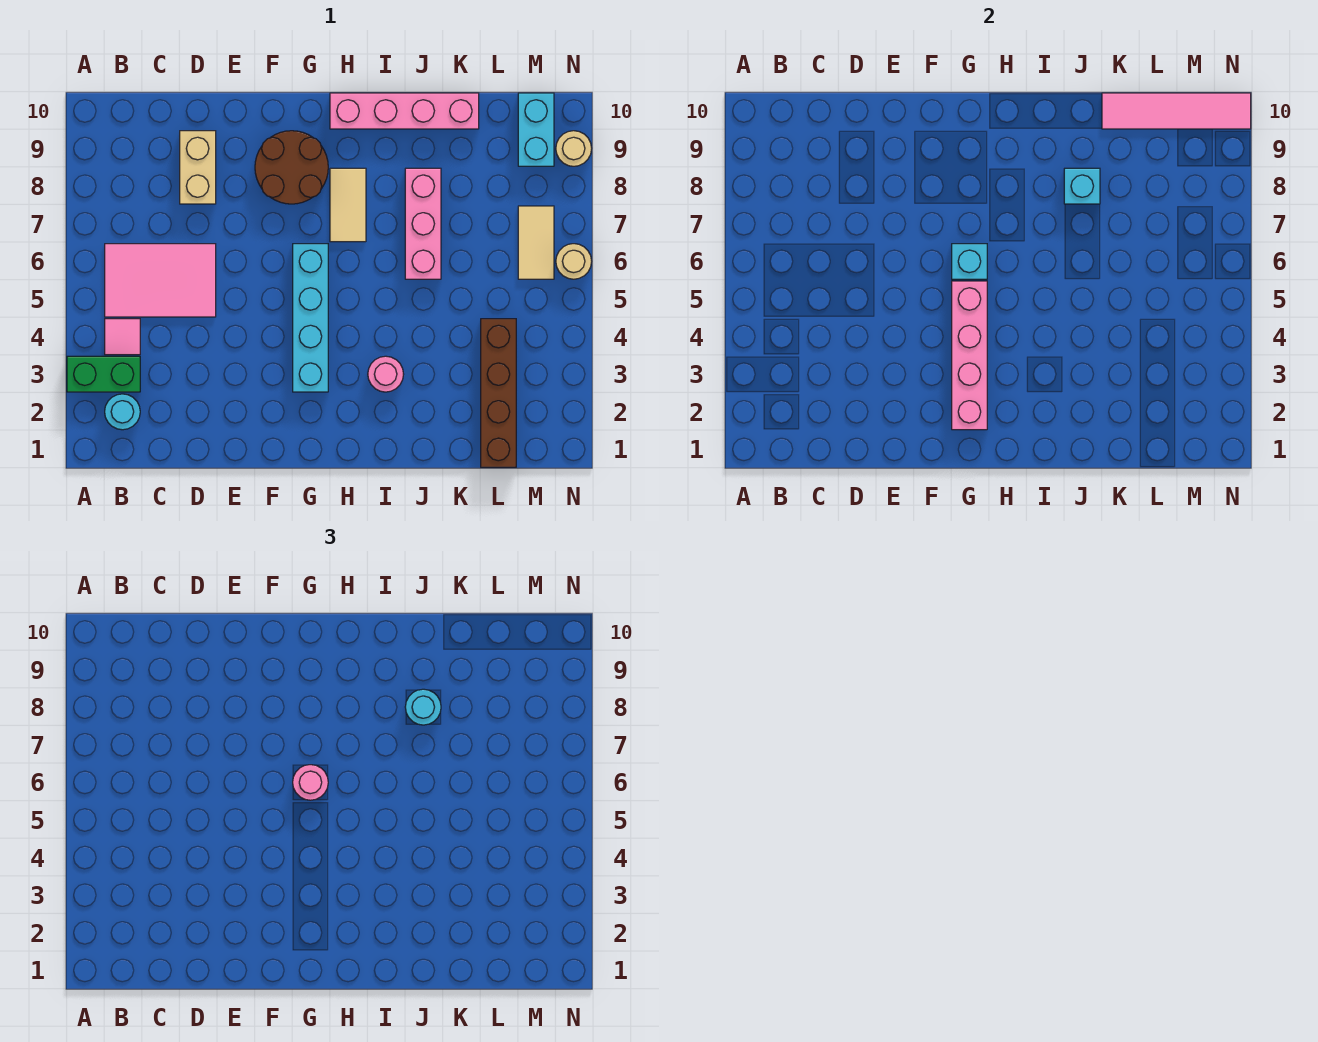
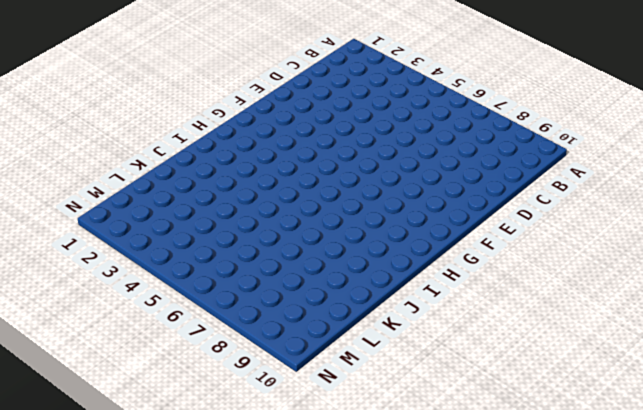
none -> green brick A3:B3 level 1
none -> cyan round brick B2 level 1
none -> pink tile B4 level 1

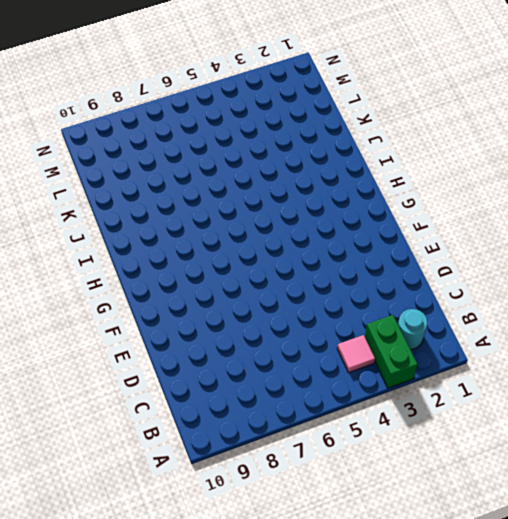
none -> pink tile B5:D6 level 1
none -> tan brick D8:D9 level 1
none -> brown round brick F8:G9 level 1

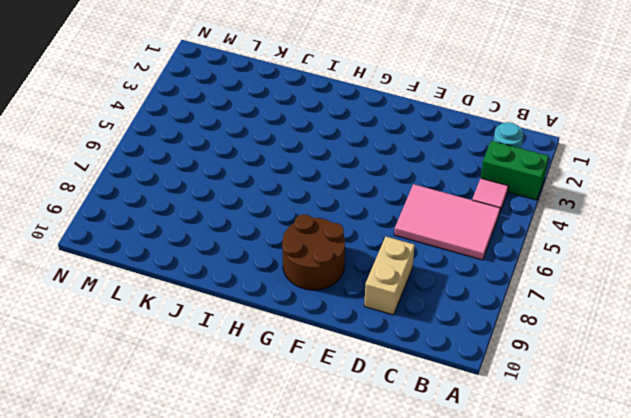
none -> cyan brick G3:G6 level 1
none -> tan tile H7:H8 level 1
none -> pink brick H10:K10 level 1

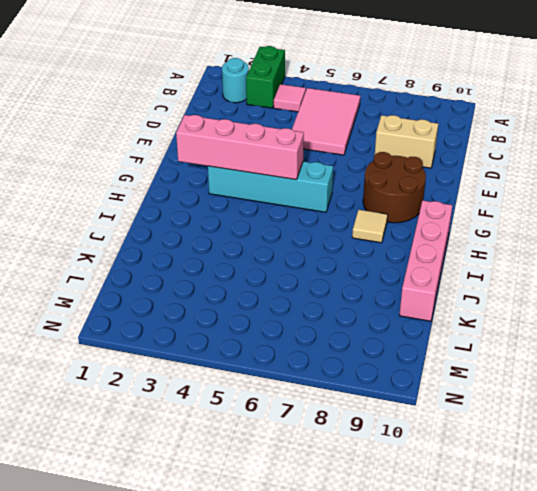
tan tile H8 level 1 -> tan tile H7:H8 level 1
none -> pink round brick I3 level 1
none -> pink brick J6:J8 level 1
none -> brown brick L1:L4 level 1

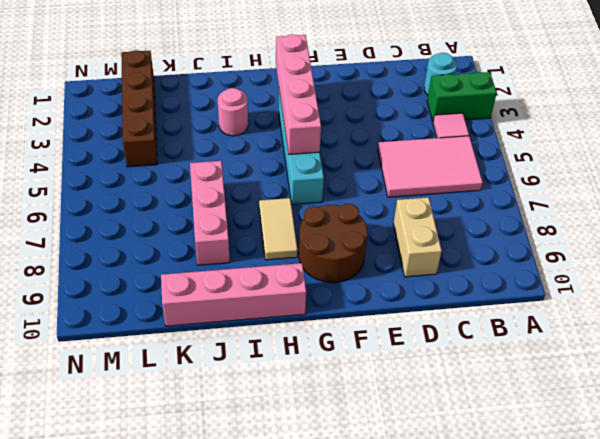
none -> tan tile M6:M7 level 1
none -> cyan brick M9:M10 level 1
none -> tan round brick N6 level 1

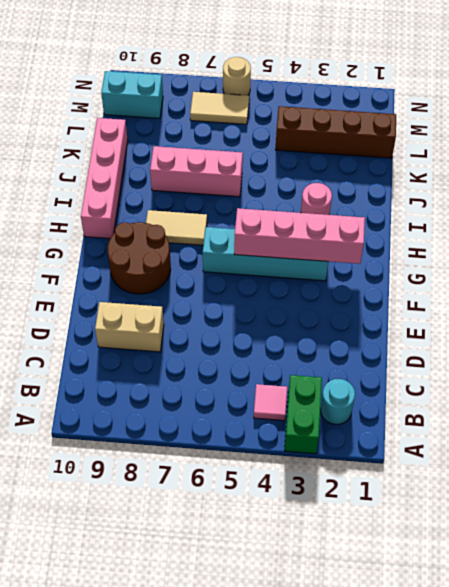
none -> pink tile B5:D6 level 1
none -> tan round brick N9 level 1
none -> cyan brick G6 level 2

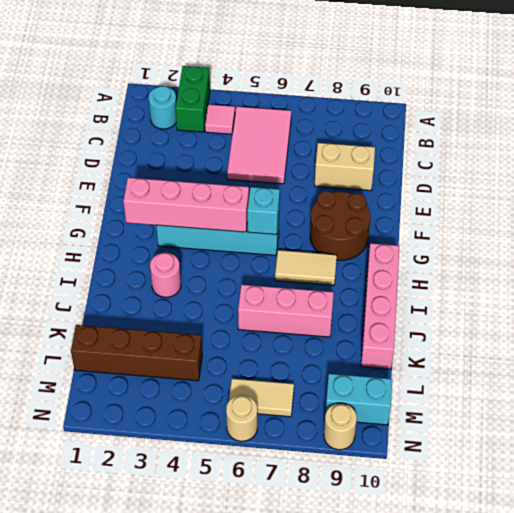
none -> cyan brick J8 level 2
none -> pink tile K10:N10 level 2
none -> pink round brick G6 level 3

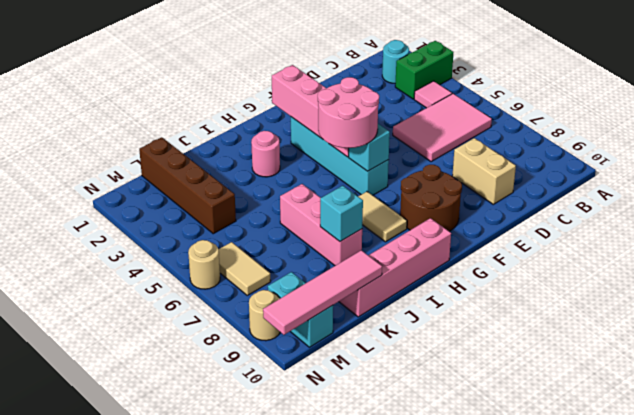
pink round brick G5:H6 level 3 -> pink round brick G6 level 3
none -> cyan round brick J8 level 3

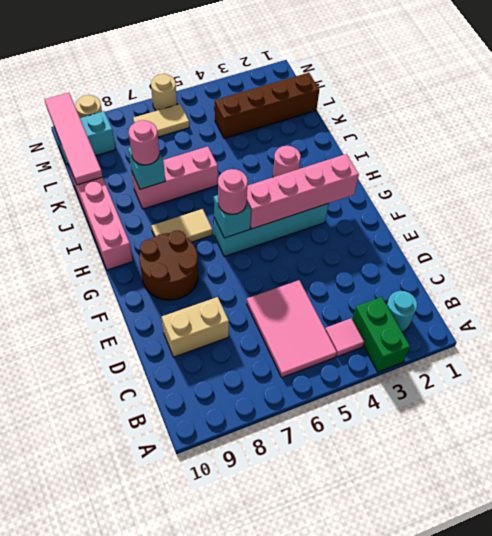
pink round brick J8 level 3 -> cyan round brick J8 level 3

